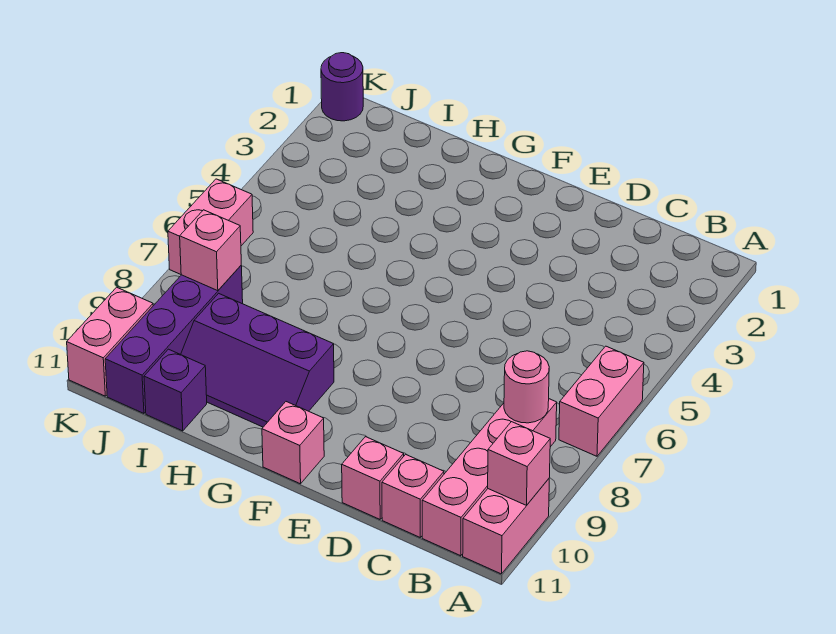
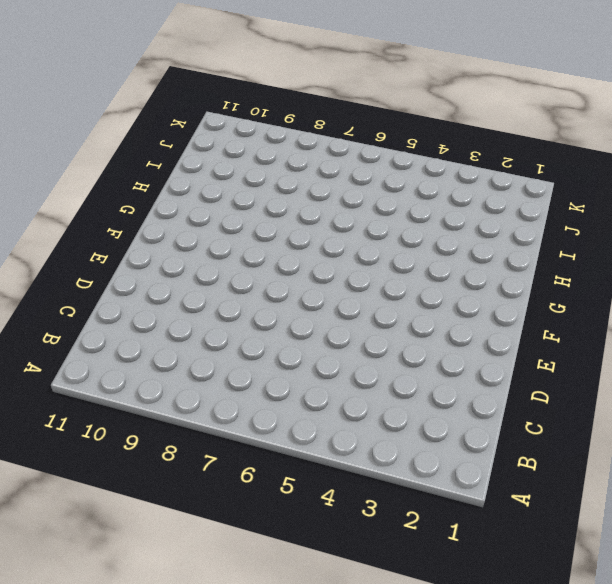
none -> pink brick A6:A7 level 1
none -> pink brick A10:A11 level 1
none -> pink brick B8:B11 level 1

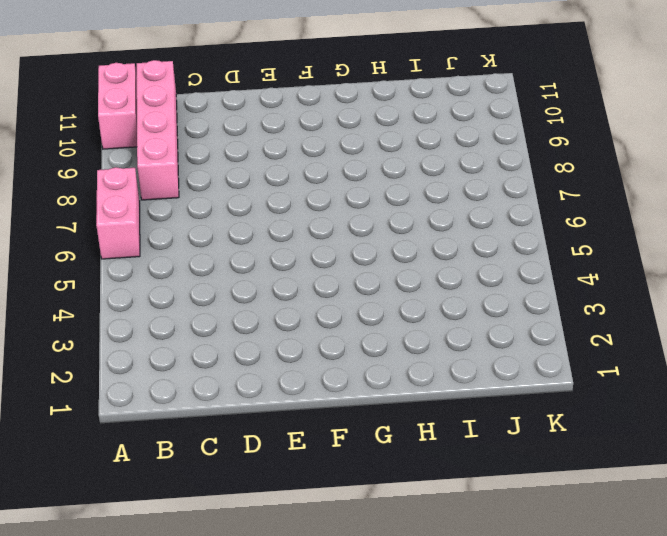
none -> pink brick C11 level 1
none -> pink brick D11 level 1
none -> pink brick F11 level 1

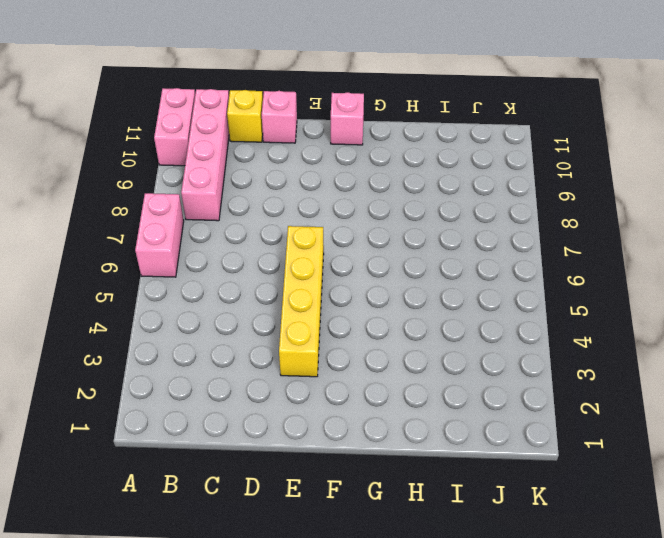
yellow brick C11 level 1 -> pink brick C11 level 1
yellow brick E3:E6 level 1 -> none
none -> purple slope G9:I10 level 1 top 9
none -> purple brick I11 level 1
none -> purple brick J8:J11 level 1

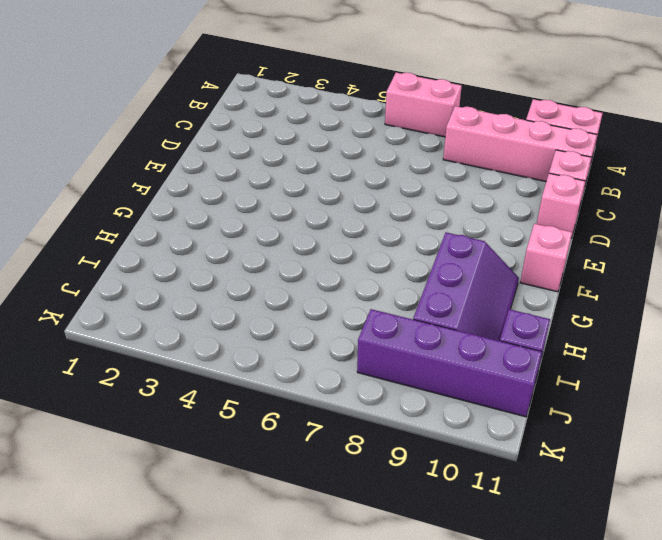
none -> purple round brick K1 level 1
none -> pink brick K6:K7 level 1
none -> pink brick K10:K11 level 1

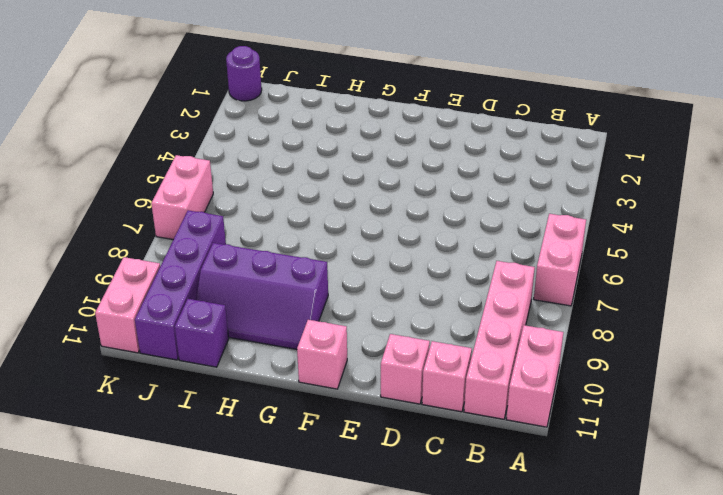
none -> pink brick A10 level 2
none -> pink round brick B8 level 2
none -> pink brick J8 level 2

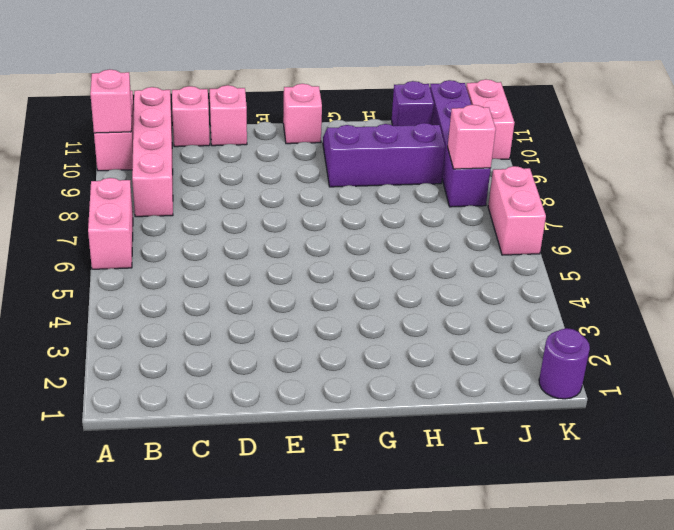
none -> pink round brick B8 level 2

